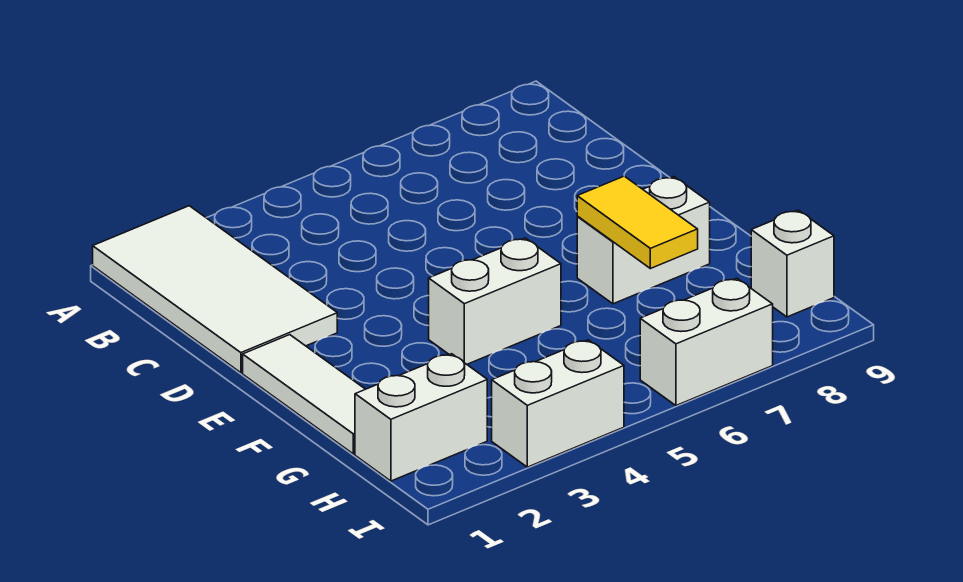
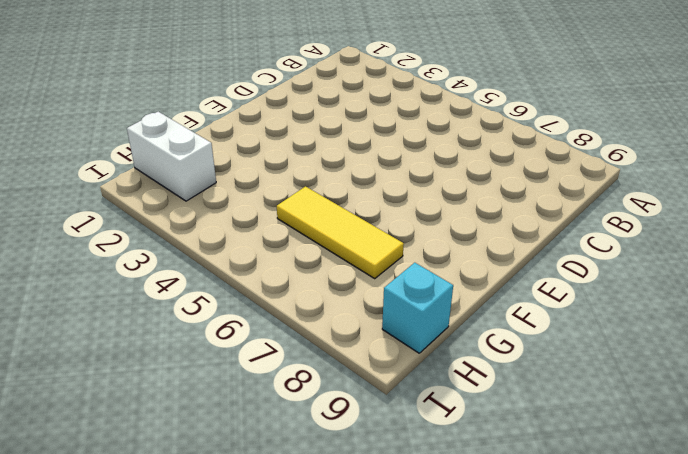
yellow tile G5:G7 level 1 -> none
cyan brick H9 level 1 -> white brick H9 level 1
none -> white tile A1:D2 level 1
none -> white tile E1:G1 level 1

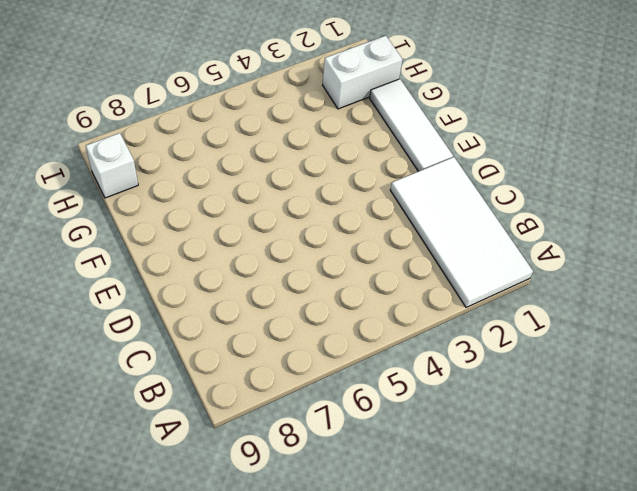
none -> white brick F4:F5 level 1
none -> white brick F7:F8 level 1

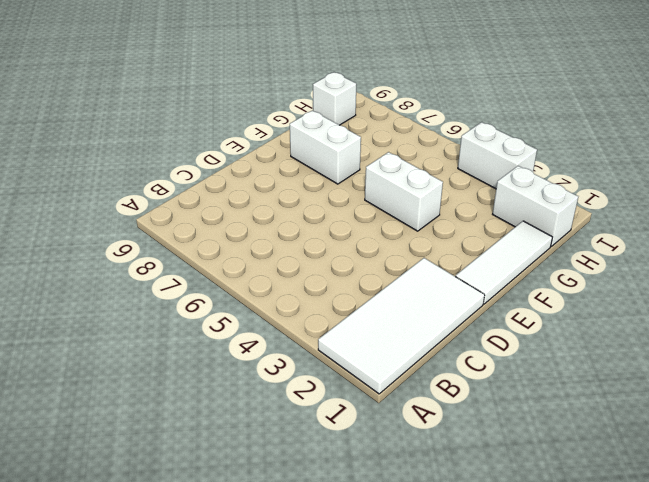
none -> white brick I6:I7 level 1
none -> yellow tile F7:G7 level 2

